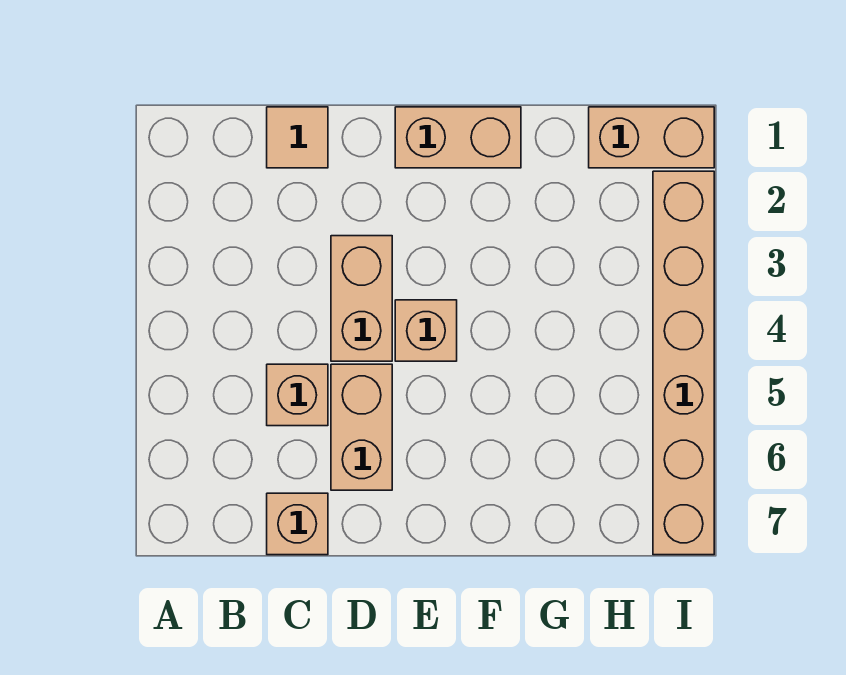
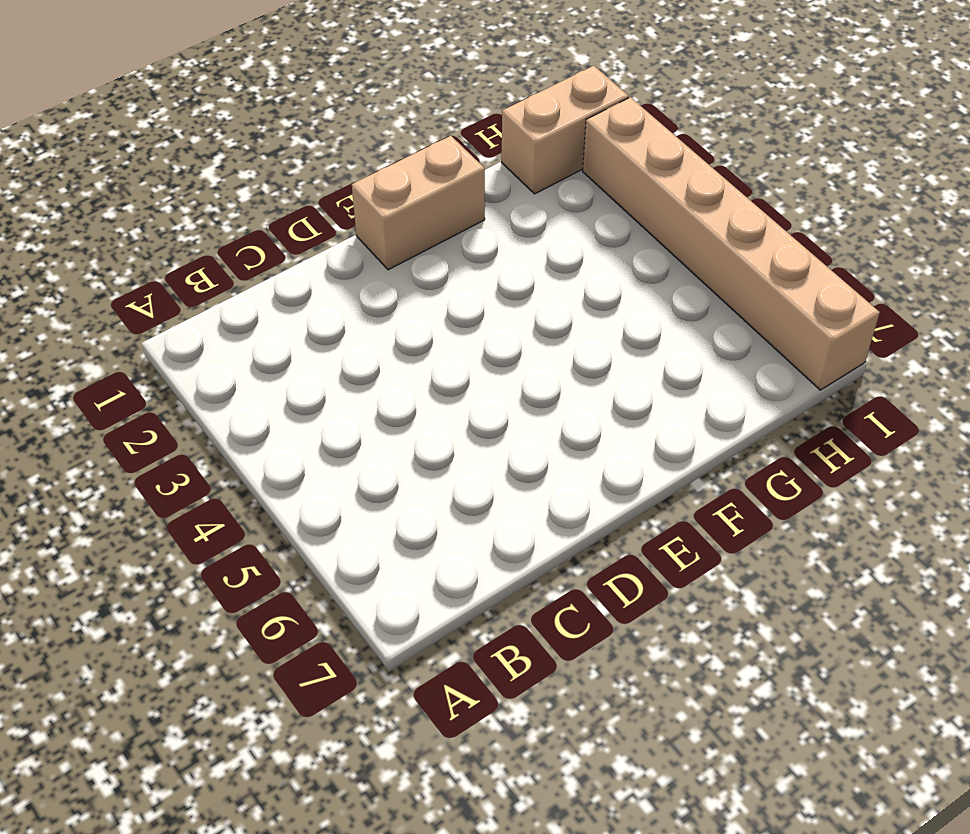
none -> tan tile C1 level 1
none -> tan brick C5 level 1

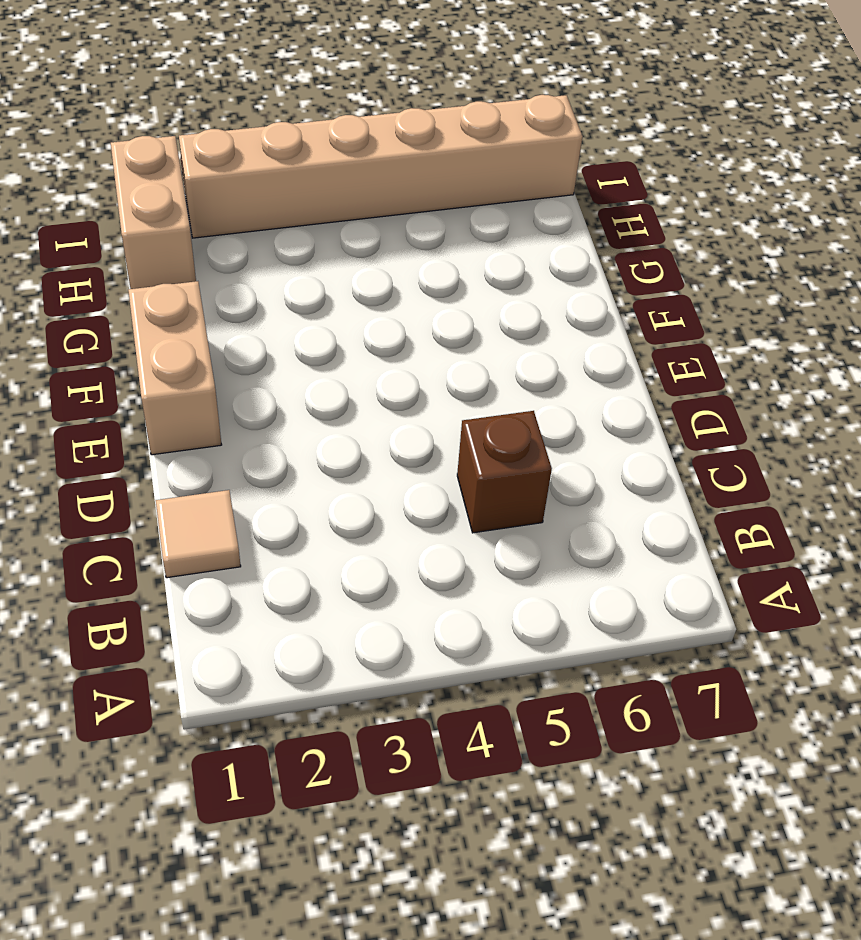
brown brick C5 level 1 -> tan brick C5 level 1
none -> tan brick C7 level 1
none -> tan brick D3:D4 level 1

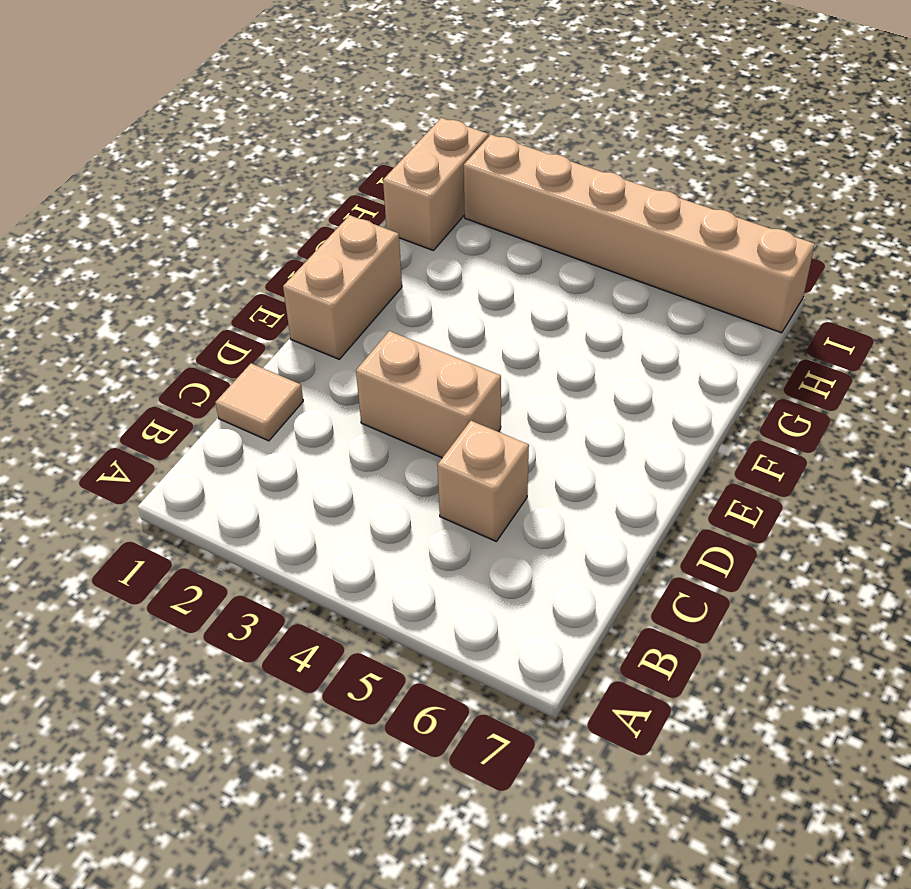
none -> tan brick C7 level 1
none -> tan brick D5:D6 level 1

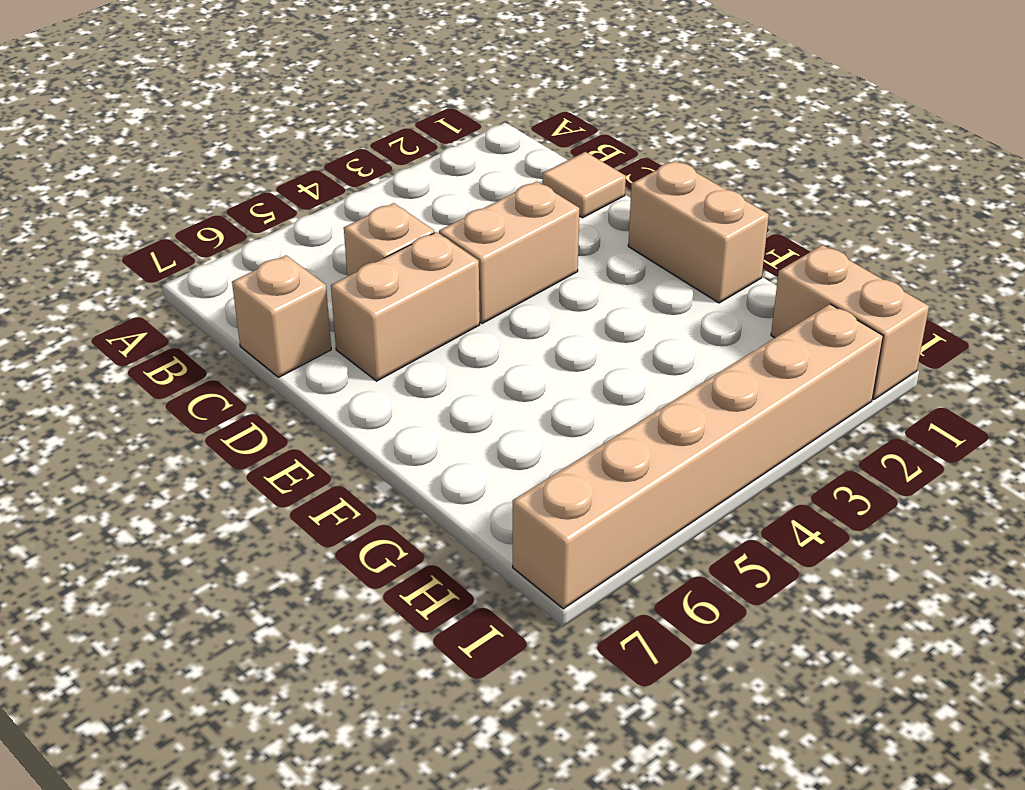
none -> tan brick E4 level 1

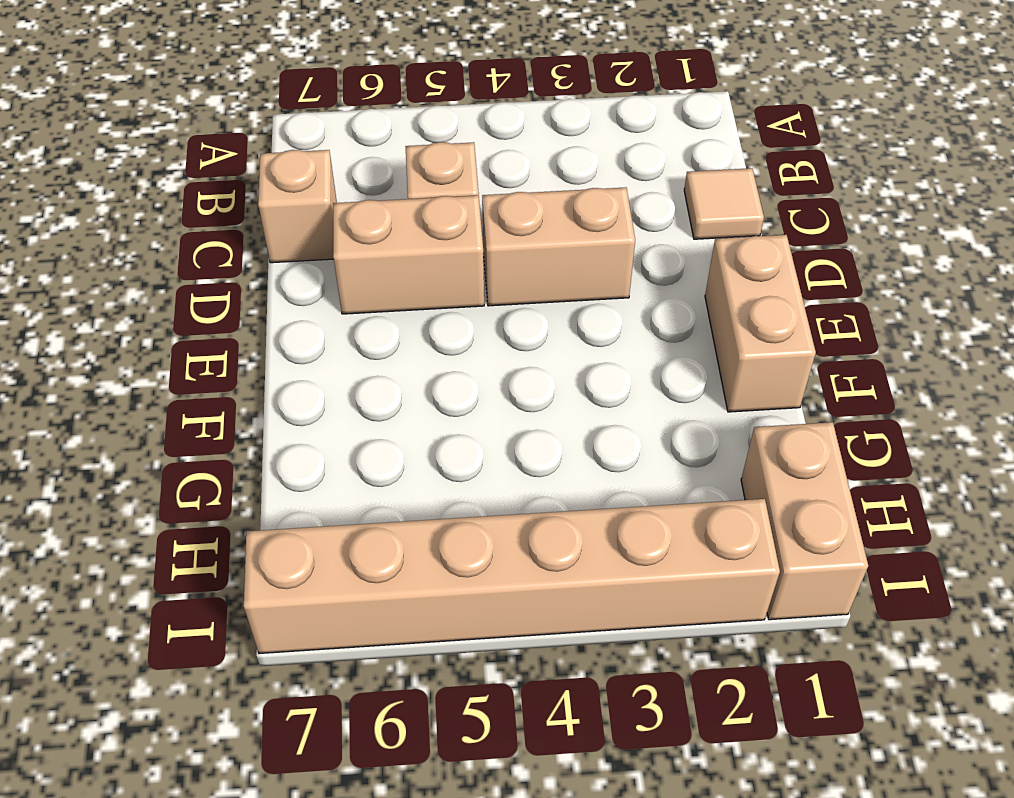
none -> tan brick E4 level 1

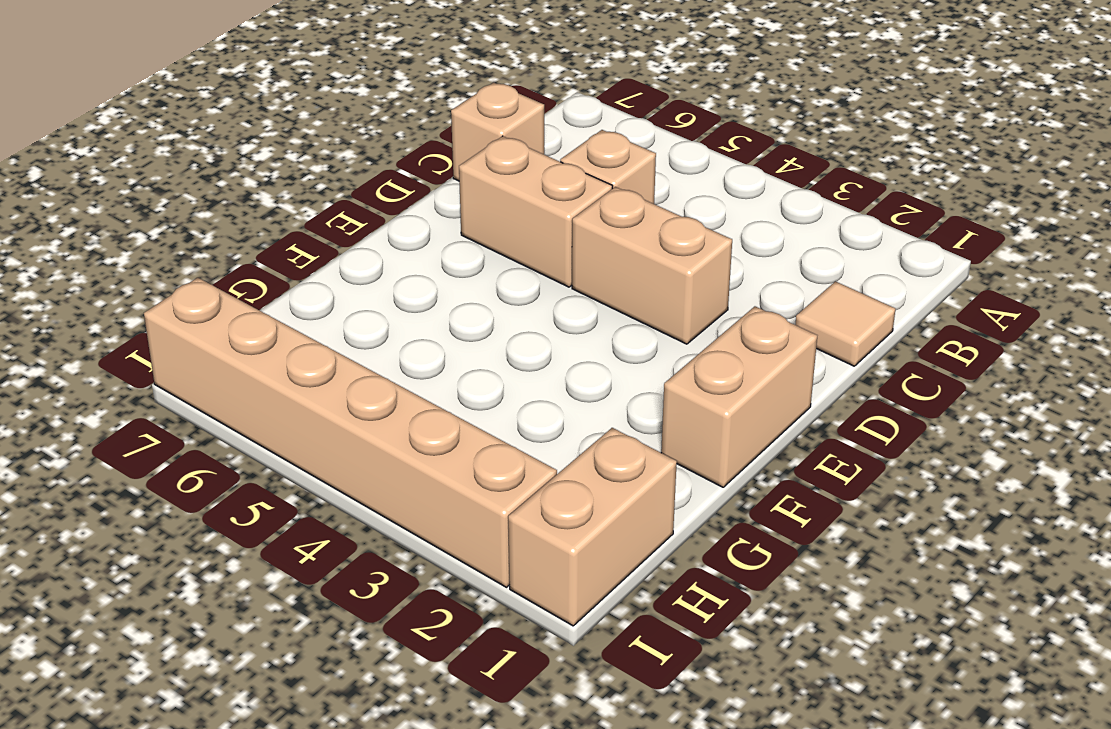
none -> tan brick E4 level 1

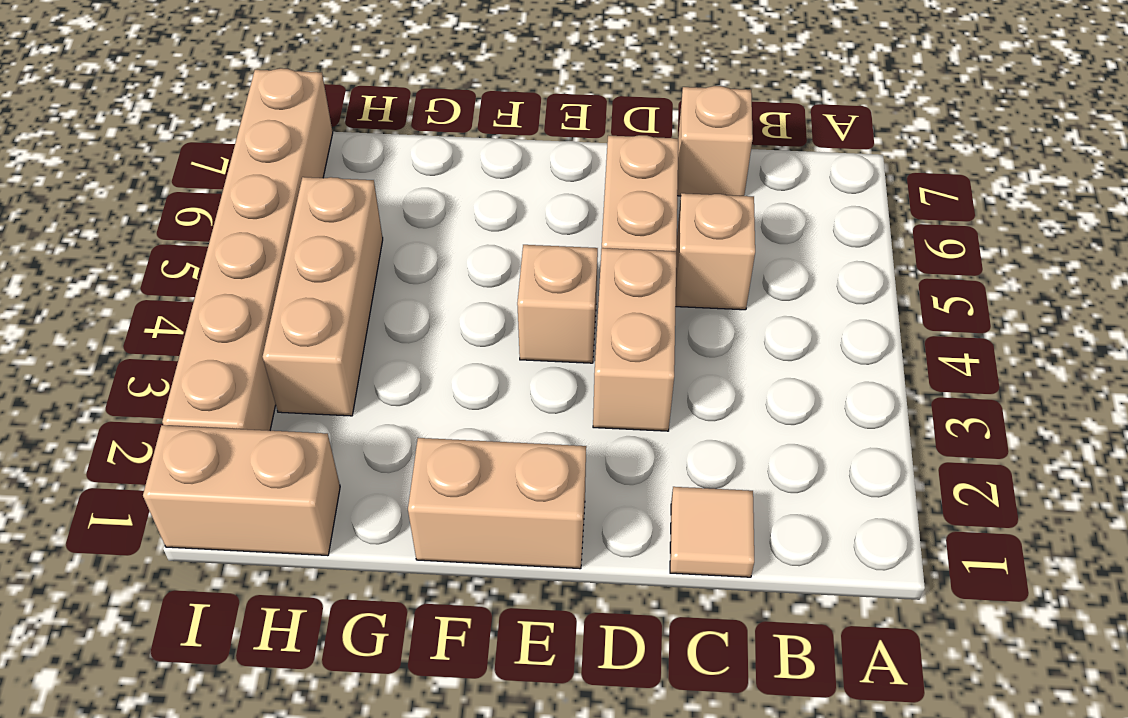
tan brick H3:H5 level 1 -> none

